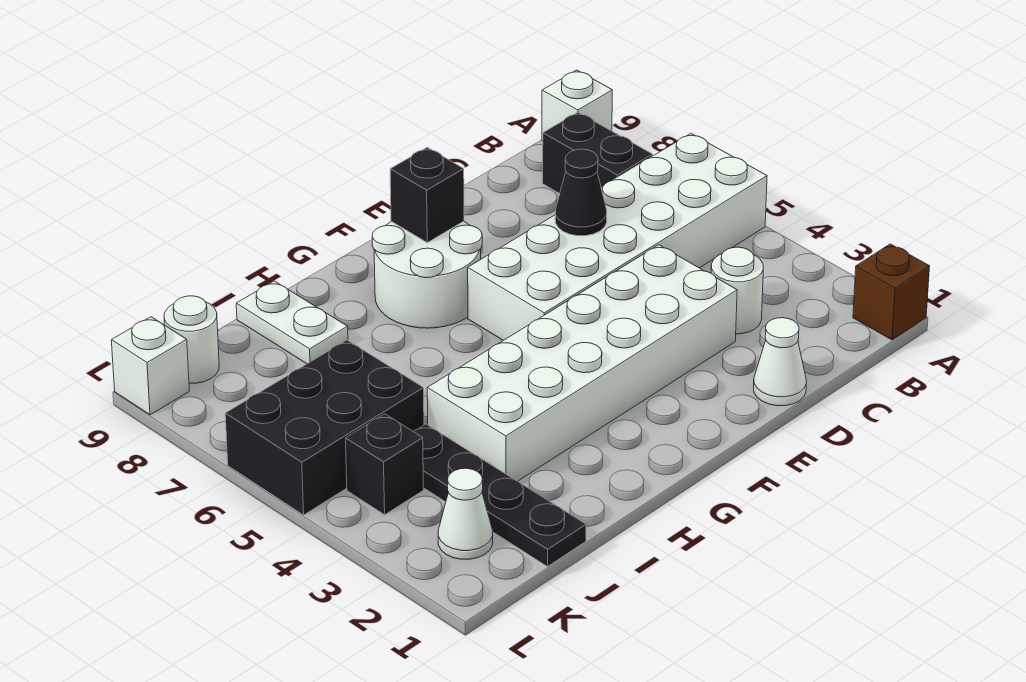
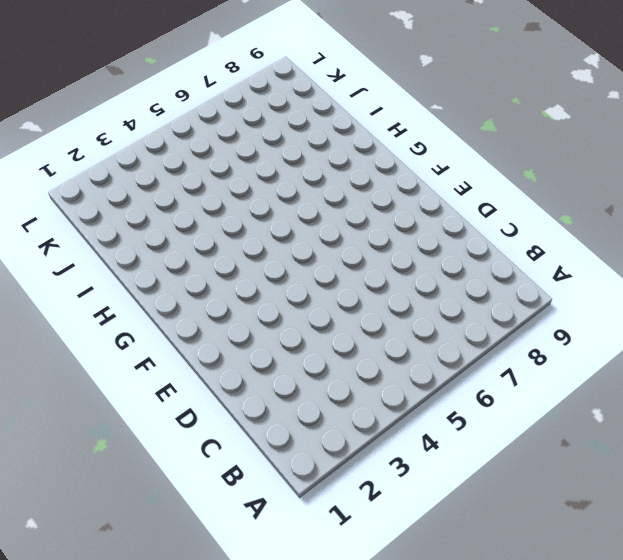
none -> brown brick A1 level 1
none -> white brick A5:F6 level 1
none -> white brick A9 level 1

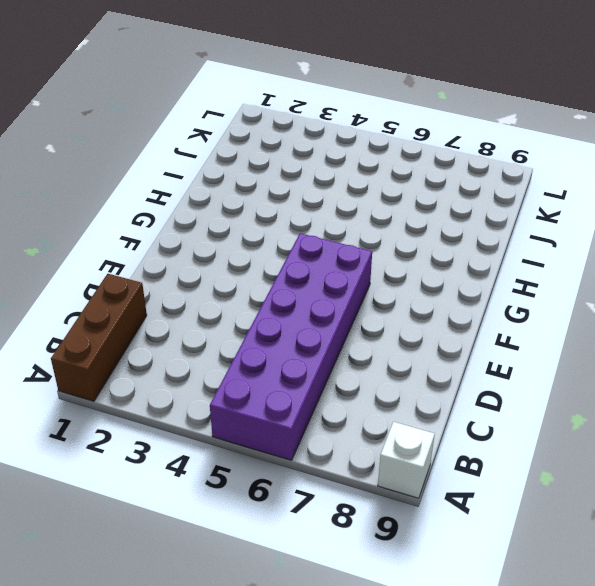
brown brick A1:C1 level 1 -> brown brick A1 level 1
purple brick A5:F6 level 1 -> white brick A5:F6 level 1
none -> black brick B7:B8 level 1
none -> white round brick C3 level 1
none -> white cone D1 level 1

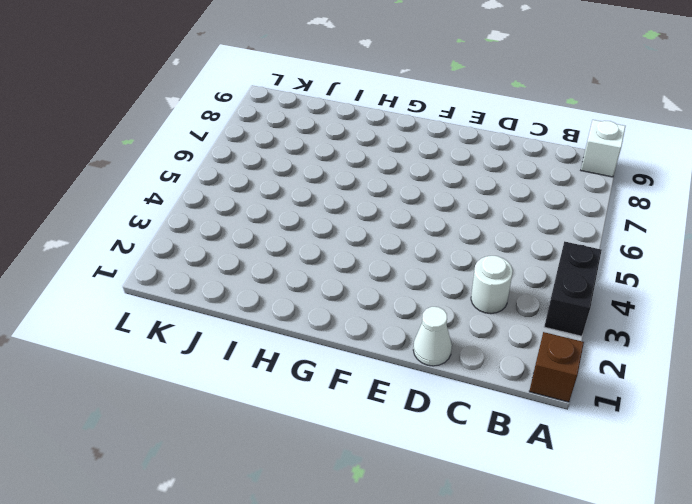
black brick A3:A4 level 1 -> black brick B7:B8 level 1
none -> white brick A5:F6 level 1
none -> white brick D3:I4 level 1
none -> white round brick F7:G8 level 1

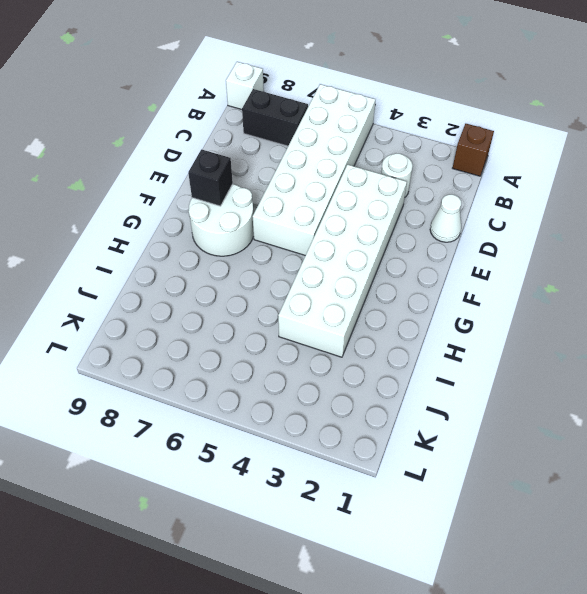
none -> white plate I8:I9 level 1
none -> black plate J1:J4 level 1
none -> black brick J5:L6 level 1

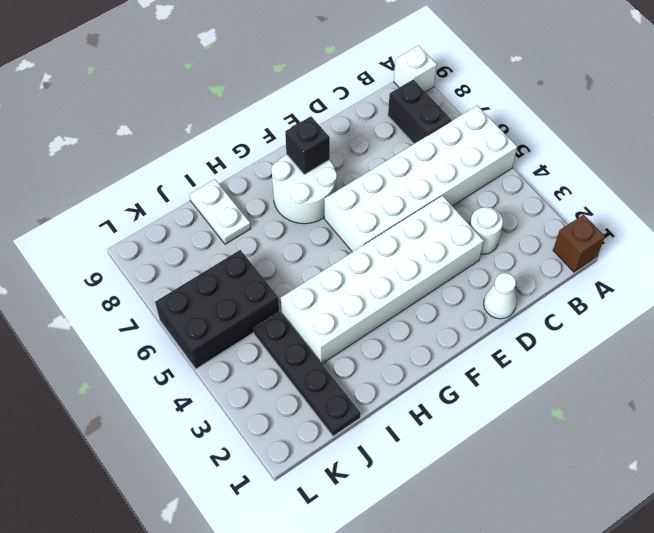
none -> white cone K2 level 1
none -> black brick K4 level 1
none -> white round brick K9 level 1

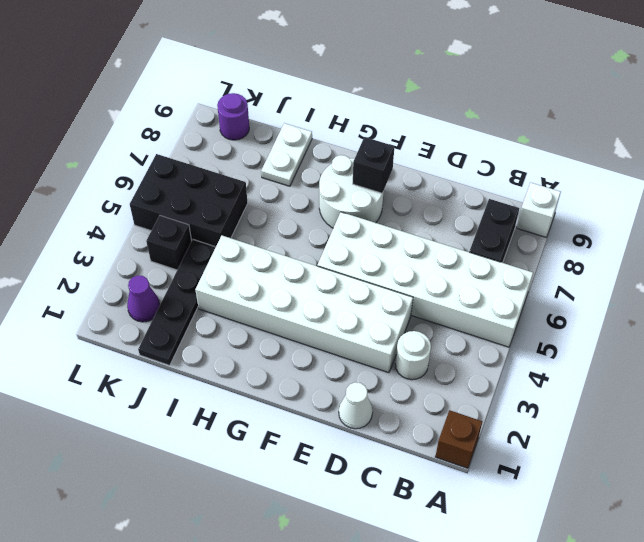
purple cone K2 level 1 -> white cone K2 level 1
purple round brick K9 level 1 -> white round brick K9 level 1
none -> white brick L9 level 1
none -> black cone D6 level 2

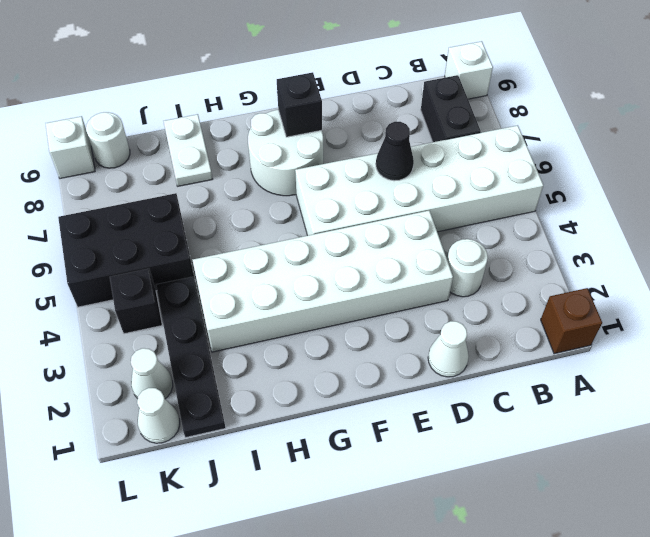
white cone K1 level 1 -> none

